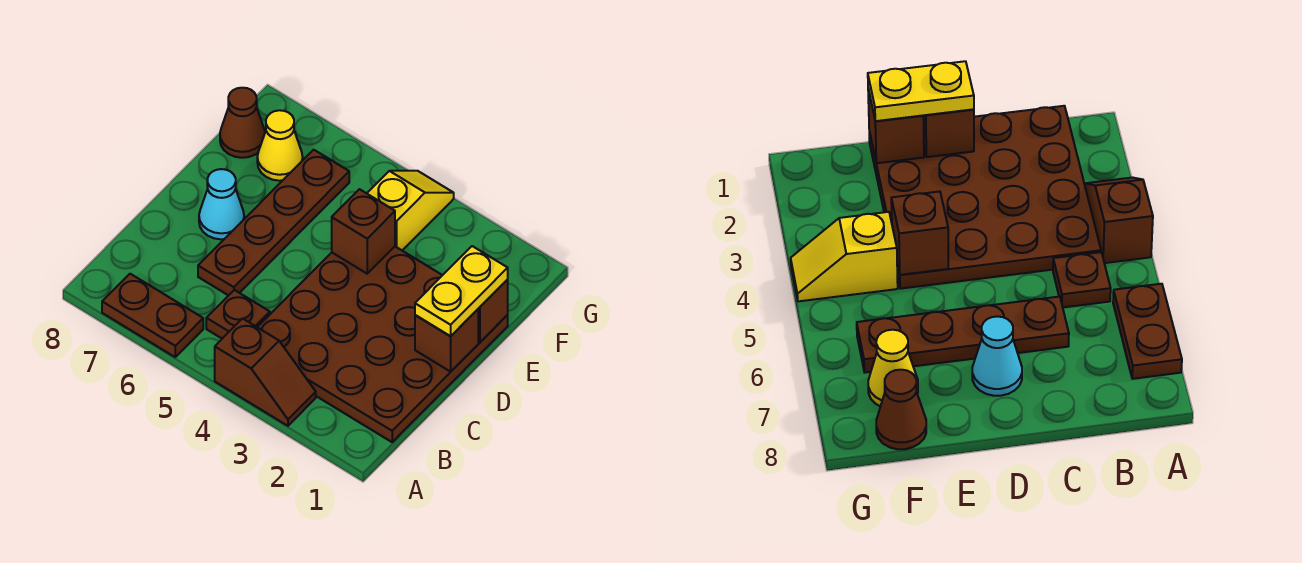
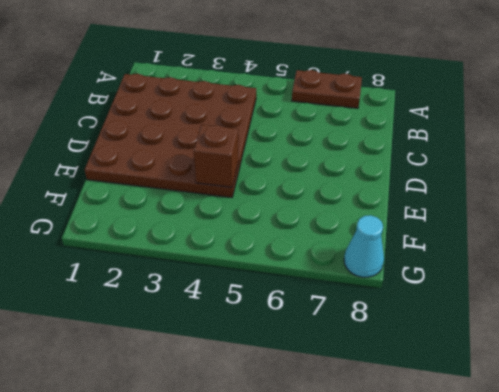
cyan cone G8 level 1 -> cyan cone D7 level 1
none -> brown slope A3:A4 level 1 top 4
none -> brown plate B5 level 1
none -> brown plate C6:F6 level 1

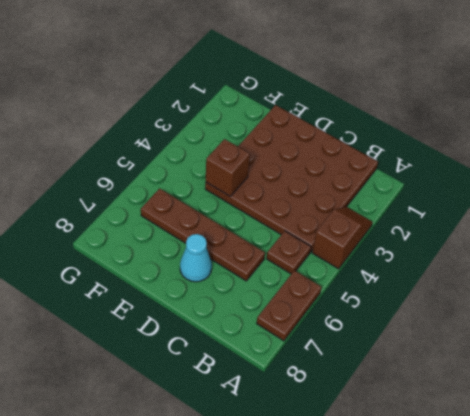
none -> yellow slope F4:G4 level 1 top F
none -> yellow cone F7 level 1
none -> brown cone F8 level 1

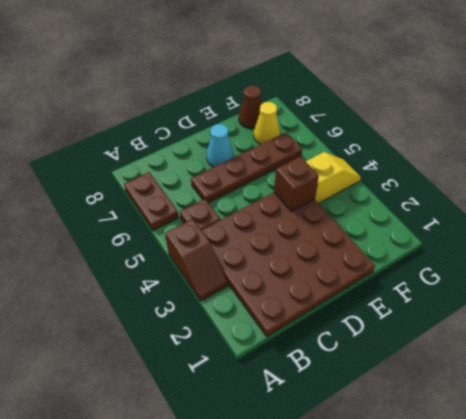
none -> brown brick D1 level 2
none -> brown brick E1 level 2
none -> yellow plate D1:E1 level 3

